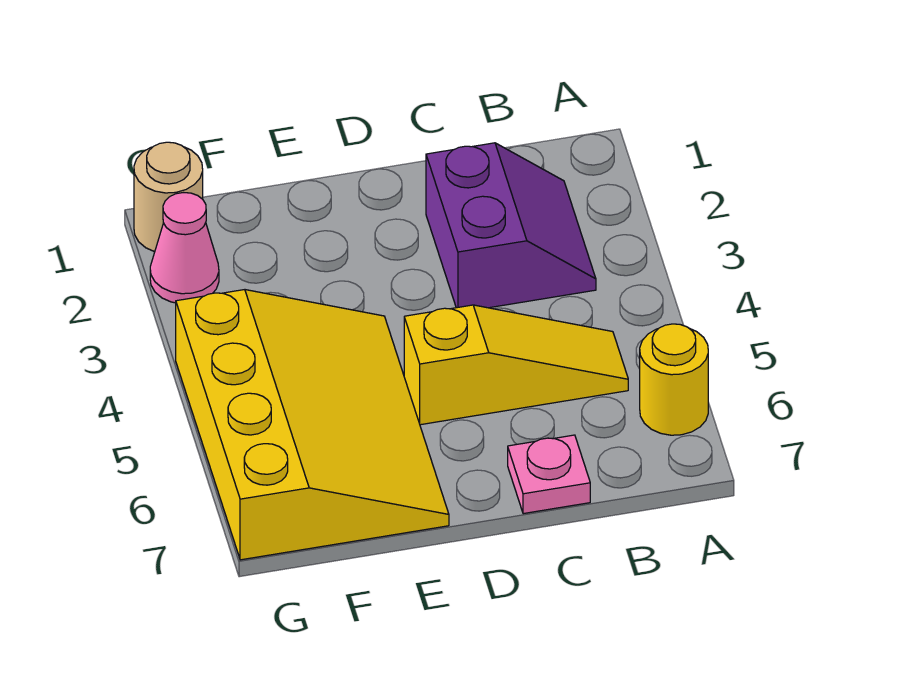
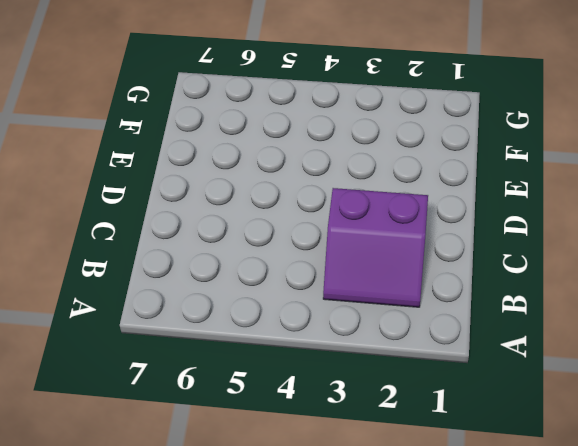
none -> yellow round brick A6 level 1
none -> yellow slope B5:D5 level 1 top D

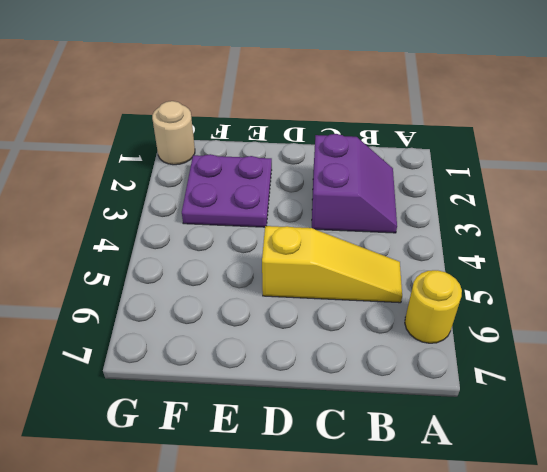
purple plate E2:F3 level 1 -> none
none -> pink plate C7 level 1
none -> yellow slope E4:G7 level 1 top G

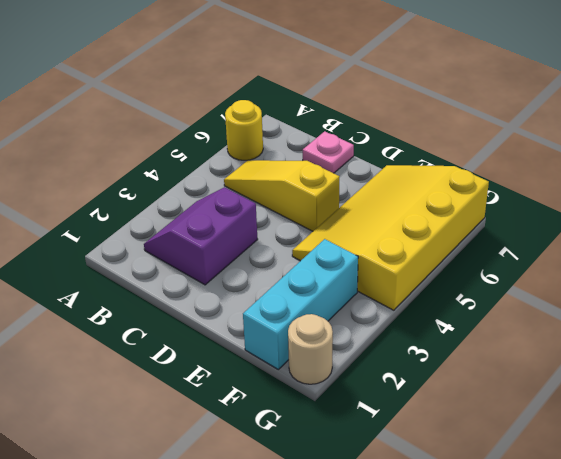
cyan brick F1:F3 level 1 -> none
none -> pink cone G2 level 1

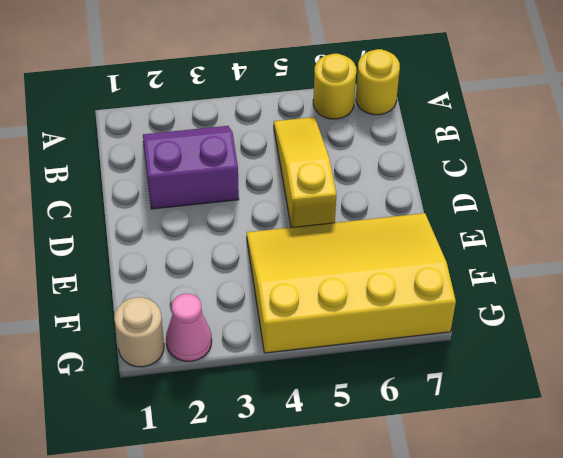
yellow round brick A7 level 1 -> none
none -> pink plate C7 level 1

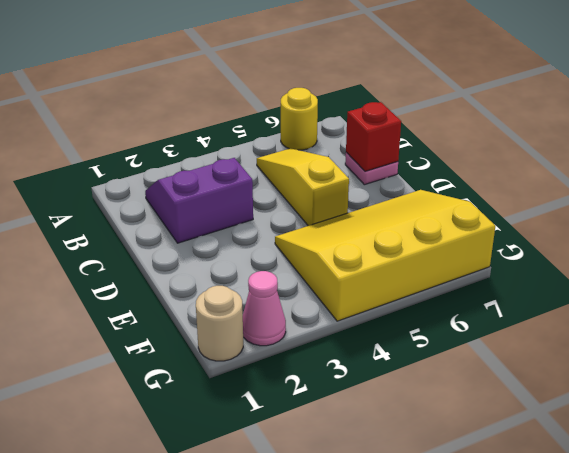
red brick C7 level 2 -> none

